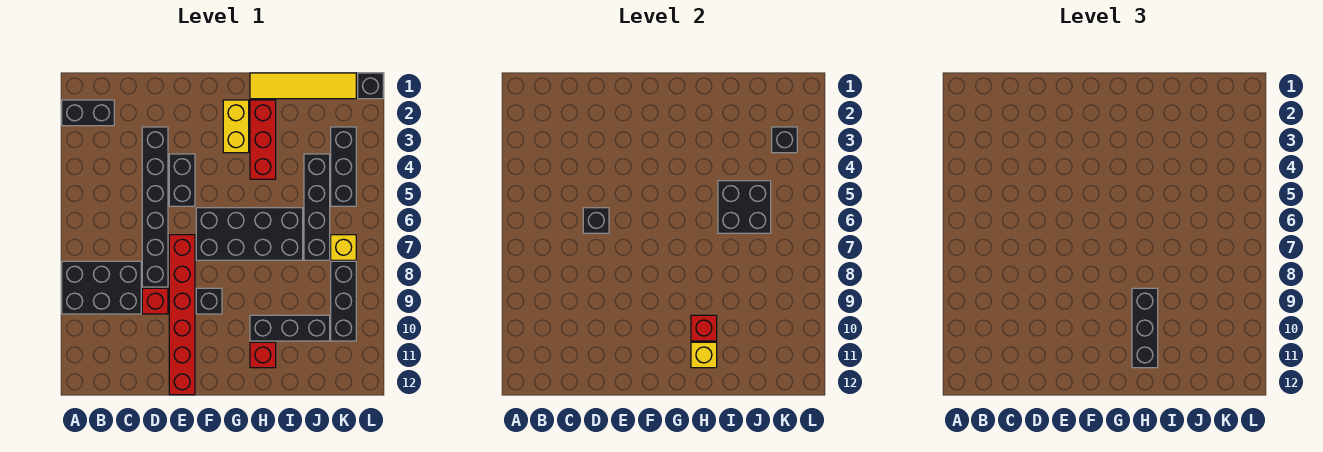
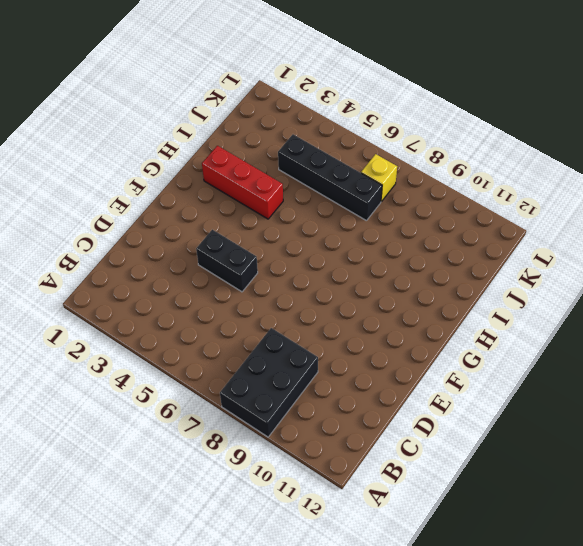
none -> black brick A2:B2 level 1
none -> black brick D3:D8 level 1
none -> red brick D9 level 1

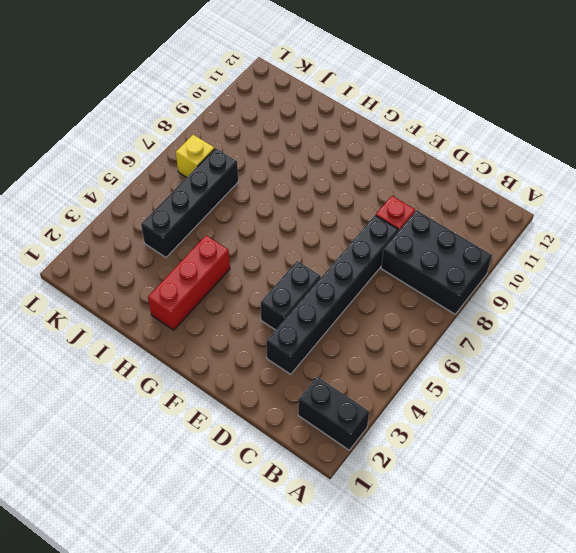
none -> red brick E7:E12 level 1
none -> black brick F6:I7 level 1
none -> black brick F9 level 1

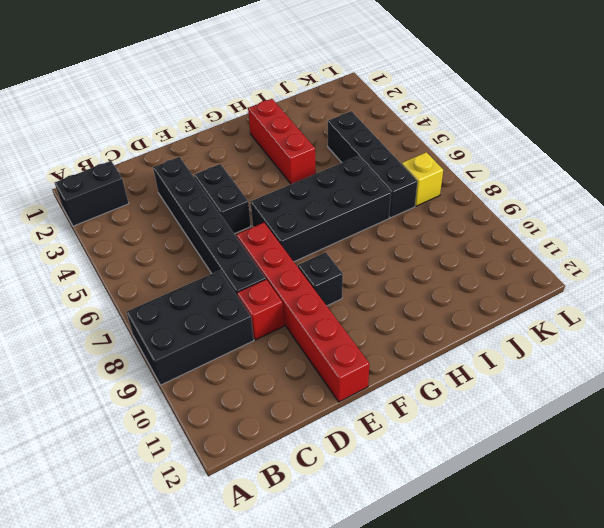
none -> yellow brick G2:G3 level 1
none -> yellow tile H1:K1 level 1
none -> black brick H10:J10 level 1

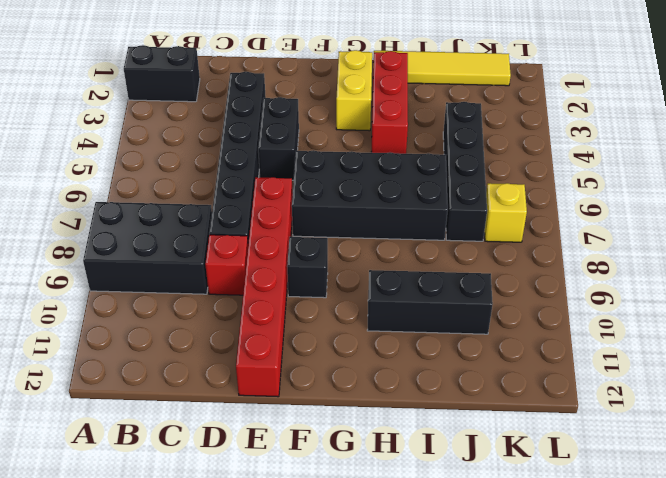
none -> red brick H11 level 1
none -> black brick K3:K5 level 1
none -> black brick K8:K10 level 1

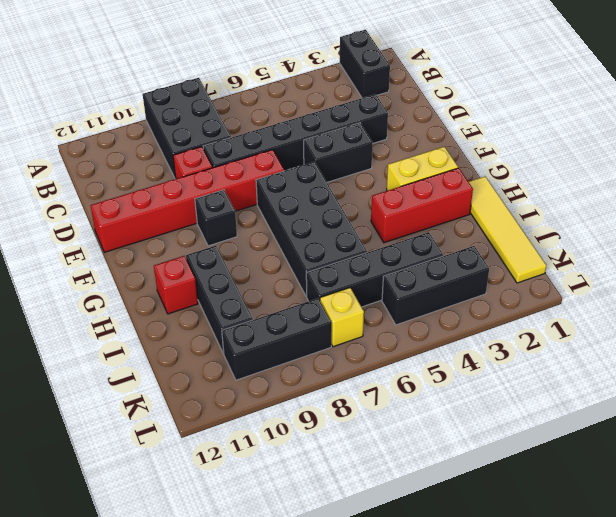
none -> black brick L1 level 1
none -> black brick D6 level 2
none -> red brick H10 level 2

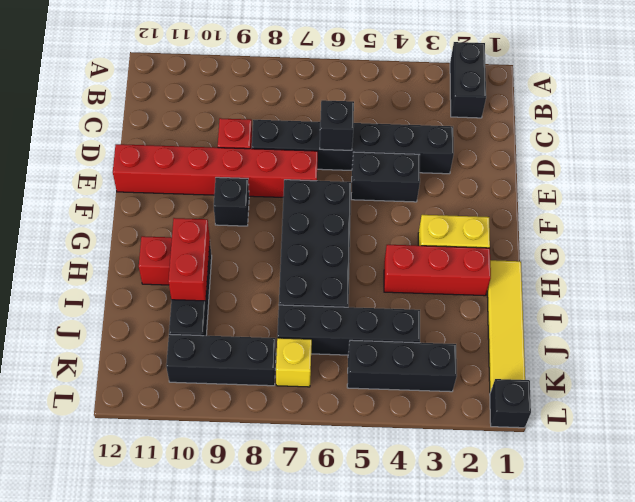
red brick H10:I10 level 2 -> red brick H10 level 2
none -> black brick A8:C9 level 1
none -> yellow brick H11 level 2
none -> black brick I5:J6 level 2

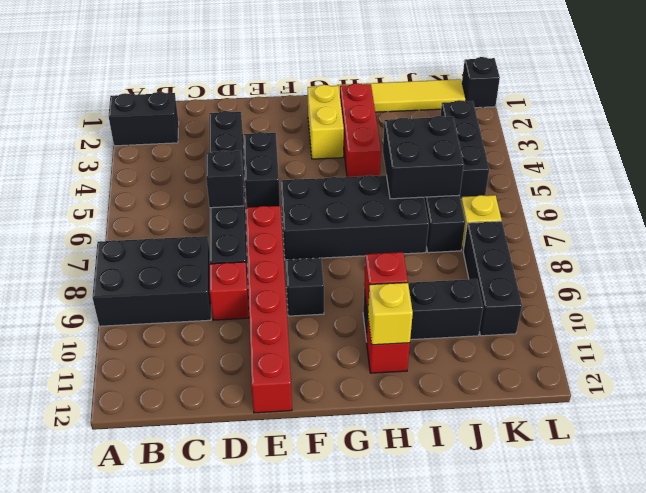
none -> black brick K3 level 2
none -> black brick H9:H11 level 3

